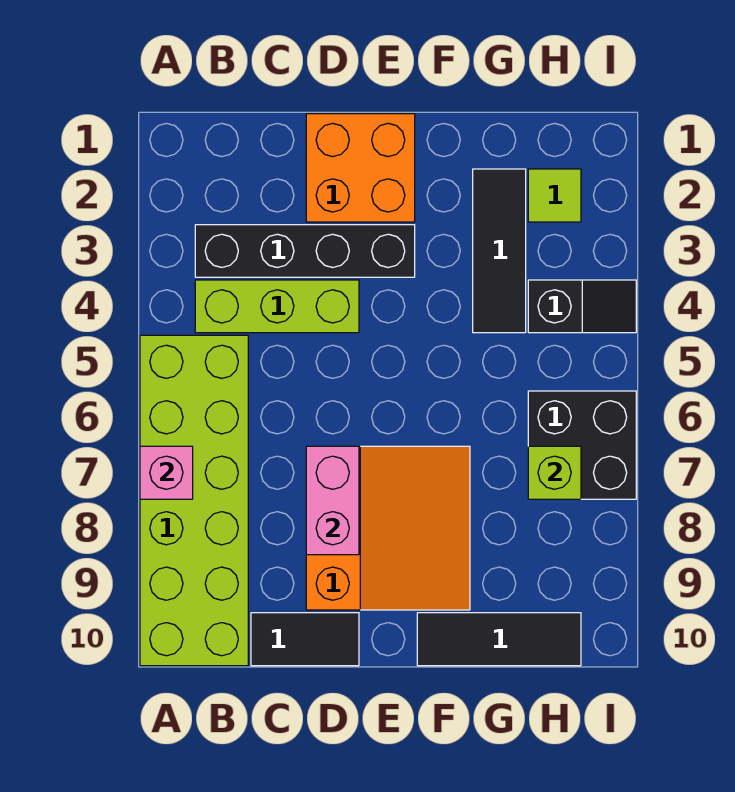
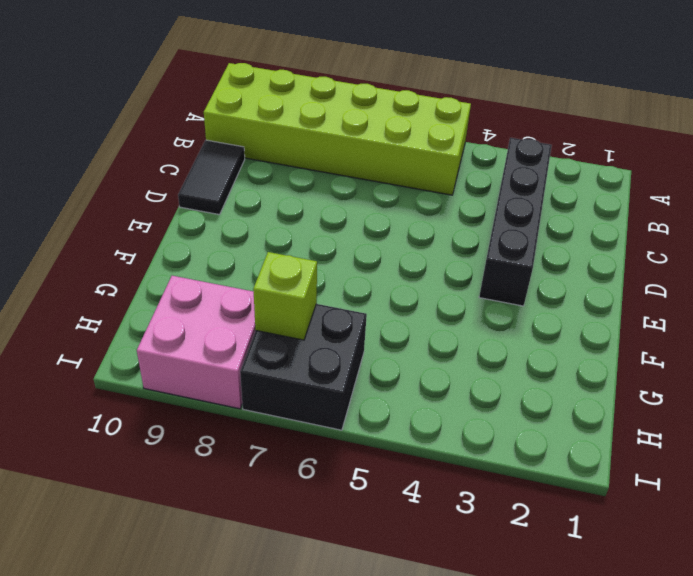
pink brick H8:I9 level 1 -> none
none -> lime brick B4:D4 level 1
none -> orange brick D1:E2 level 1
none -> orange slope D7:F9 level 1 top D

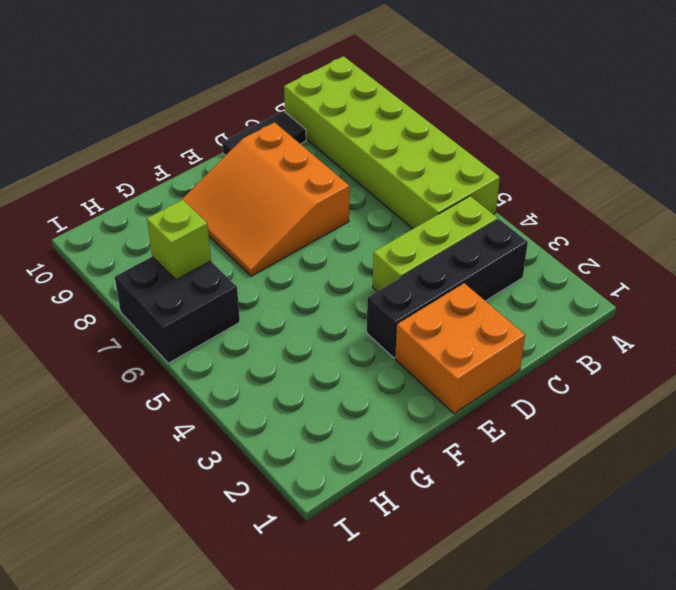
none -> black tile F10:H10 level 1
none -> black tile G2:G4 level 1
none -> lime tile H2 level 1

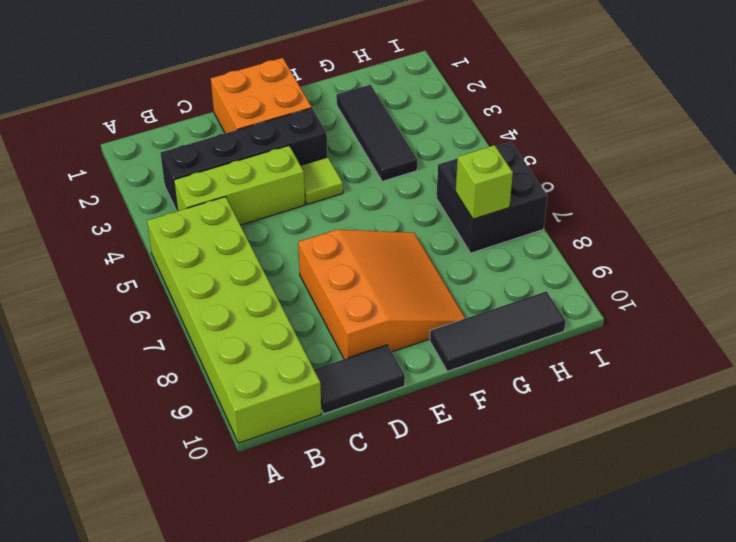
lime tile E4 level 1 -> lime tile H2 level 1
none -> black slope H4:I4 level 1 top H
none -> pink brick A7 level 2
none -> pink brick D7:D8 level 2

